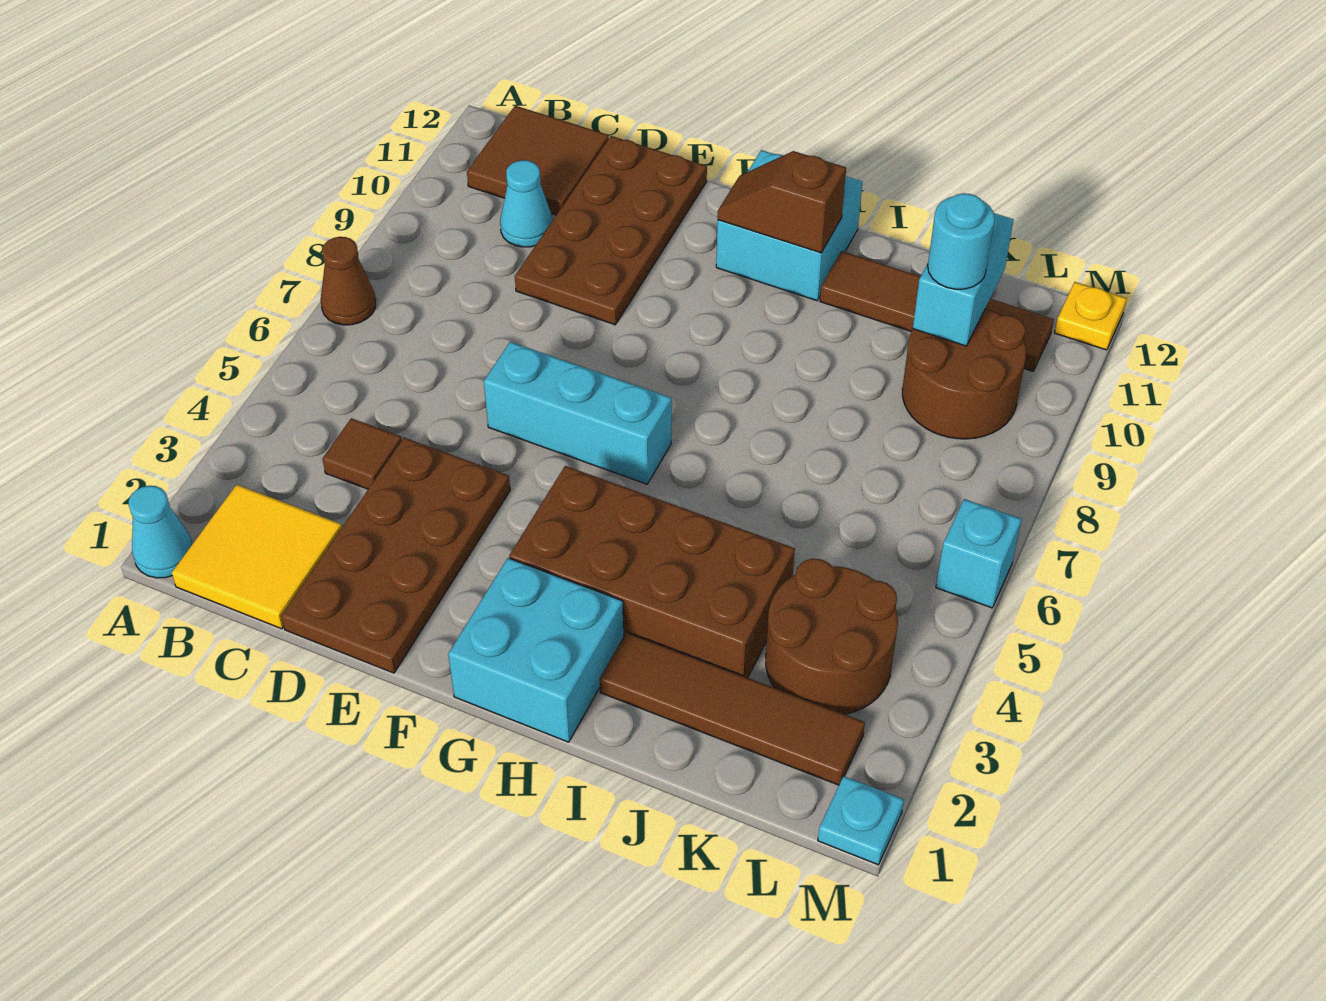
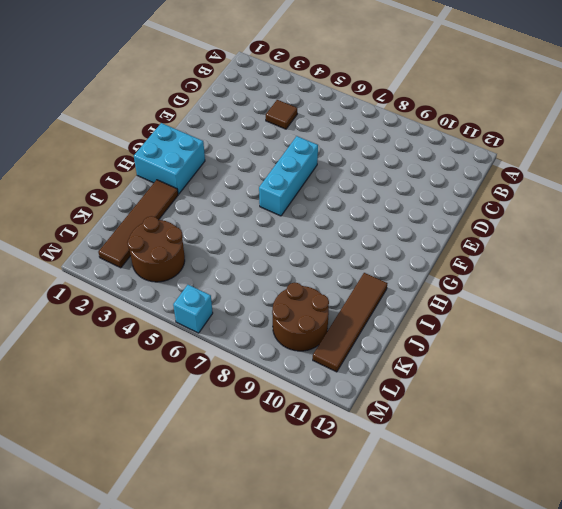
none -> cyan cone A1 level 1
none -> brown cone A7 level 1
none -> yellow tile B1:C2 level 1

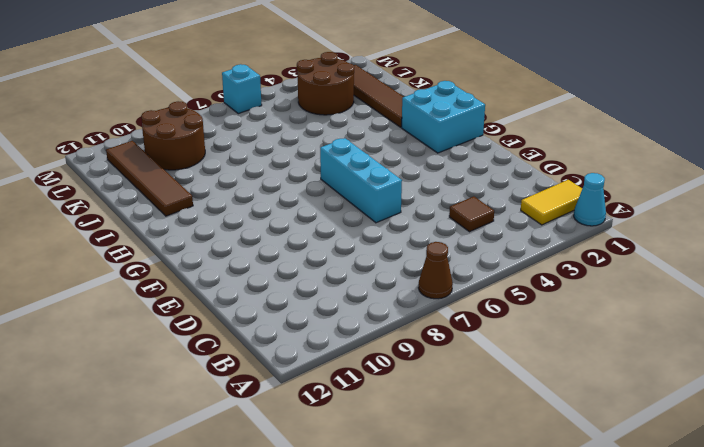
yellow tile B1:B2 level 1 -> yellow tile B1:C2 level 1
none -> brown tile B11:C12 level 1
none -> cyan cone C10 level 1
none -> brown plate D1:E4 level 1

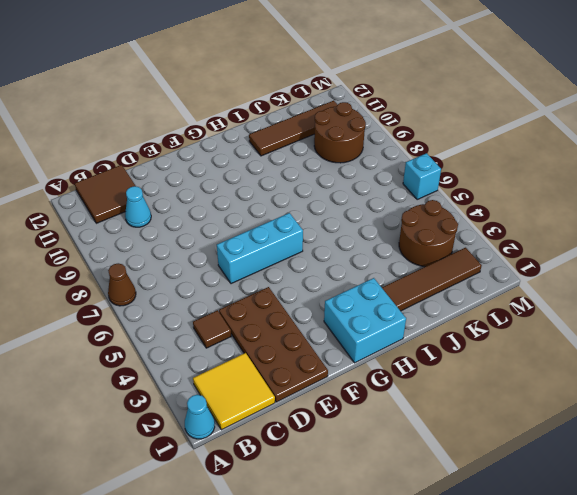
none -> brown plate D9:E12 level 1
none -> brown brick G3:J4 level 1
none -> cyan brick G11:H12 level 1

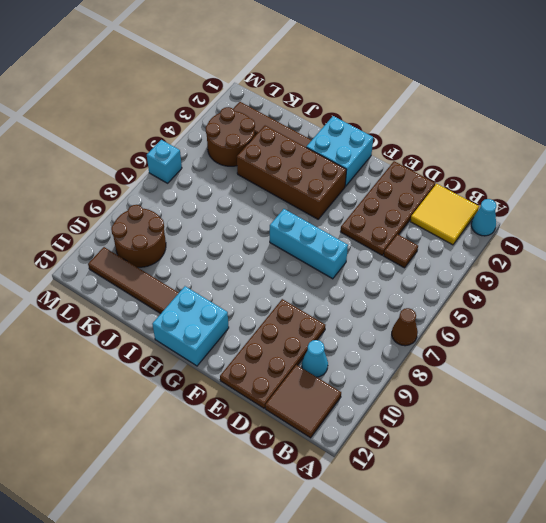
none -> cyan plate M1 level 1
none -> yellow plate M12 level 1
none -> brown slope G11:H11 level 2 top H

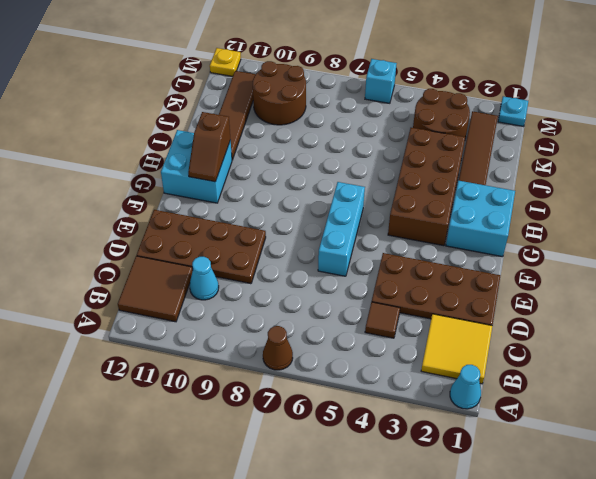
none -> cyan brick K10:K11 level 2
none -> cyan round brick K10 level 3

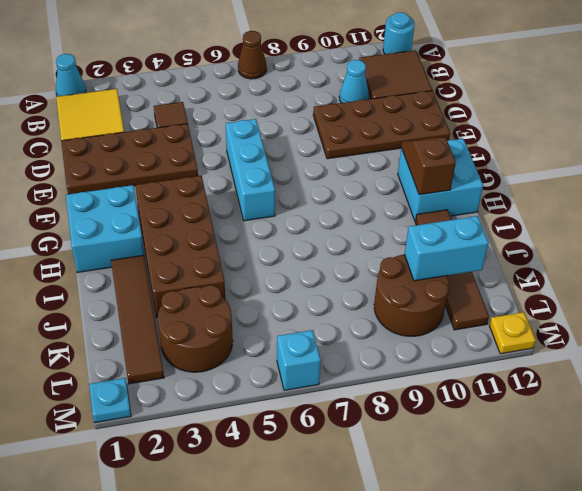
cyan round brick A12 level 1 -> cyan round brick K10 level 3

